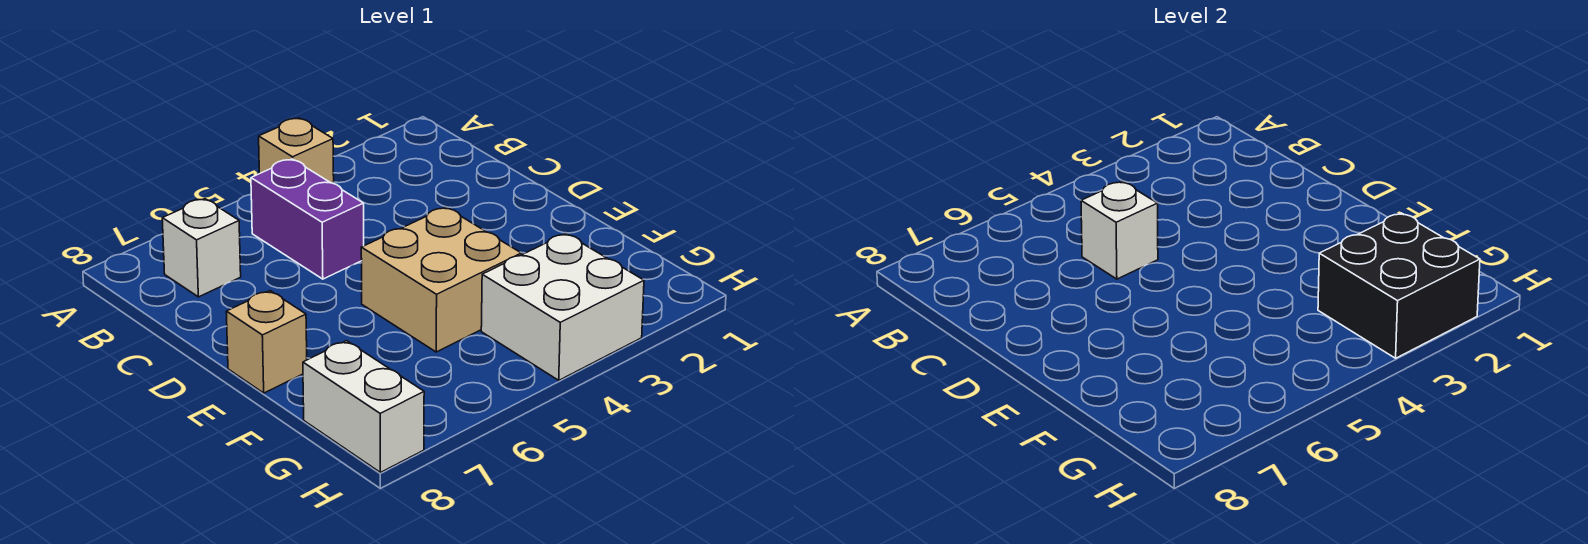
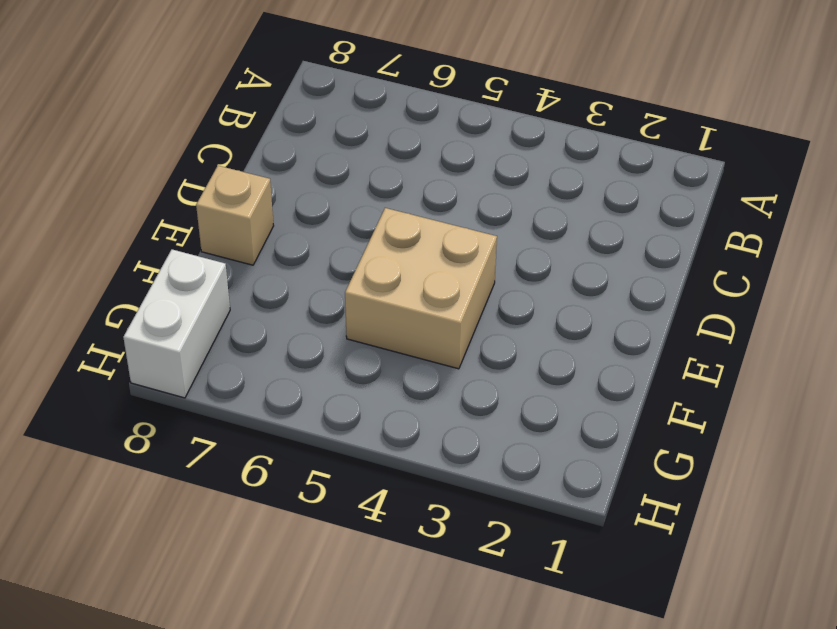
none -> tan brick A4 level 1
none -> purple brick B5:C5 level 1

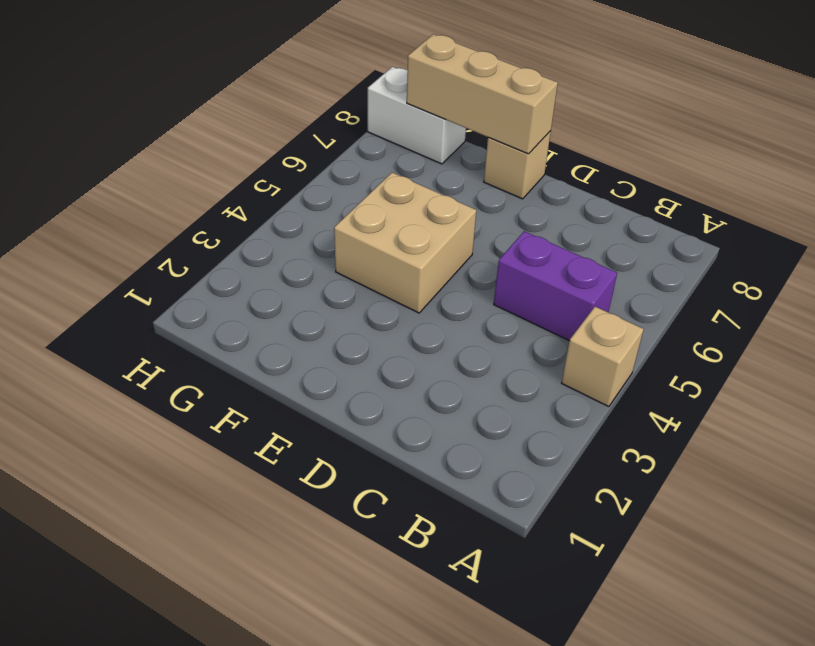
tan brick E8:G8 level 2 -> none
none -> white brick B7 level 1
none -> white brick G3:H4 level 1

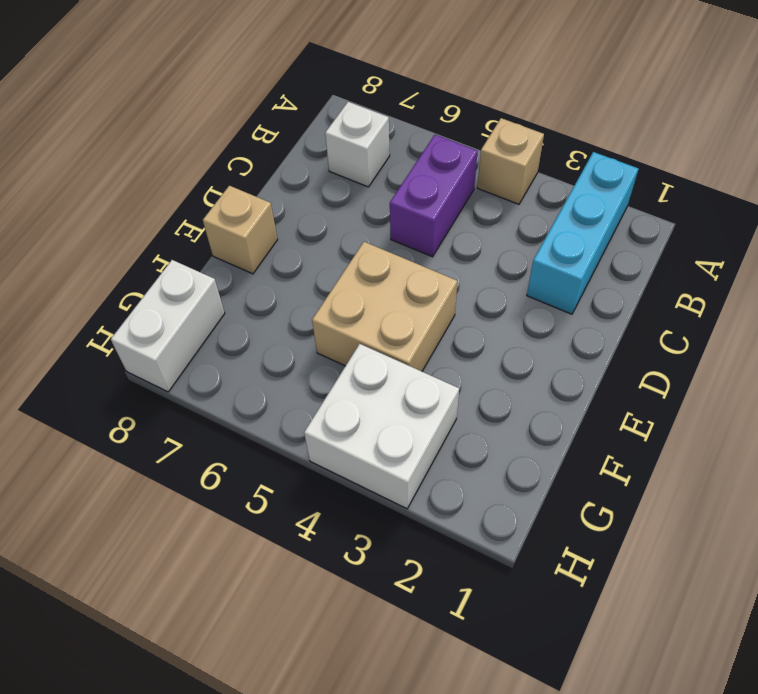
cyan brick A2:C2 level 1 -> none
none -> white brick C5 level 2
none -> black brick G2:H3 level 2

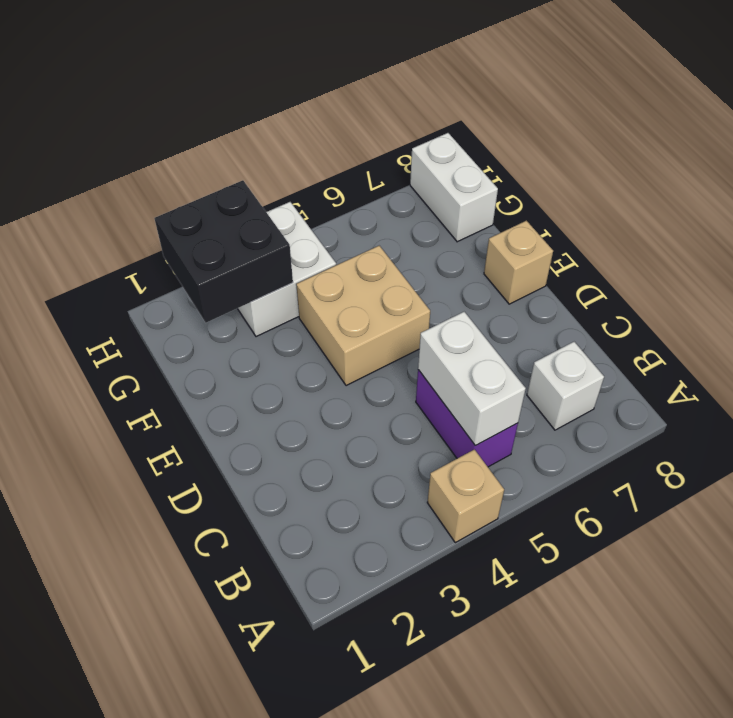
white brick B5:C5 level 2 -> white brick C5 level 2

